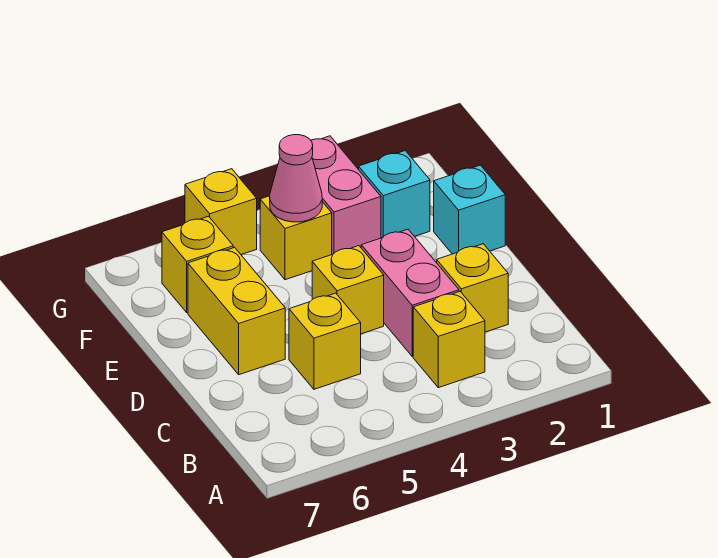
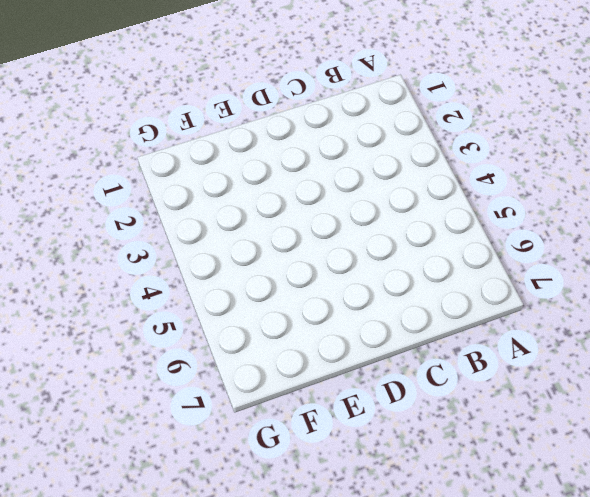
none -> yellow brick B3 level 1
none -> yellow brick C2 level 1
none -> pink brick C3:D3 level 1

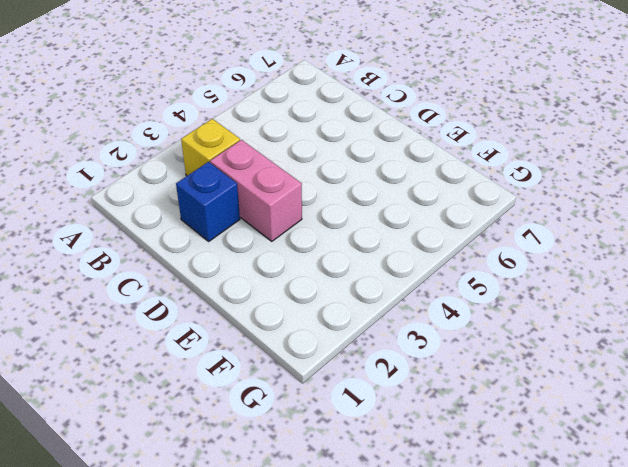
blue brick C2 level 1 -> yellow brick C2 level 1
none -> yellow brick C5 level 1
none -> yellow brick D4 level 1
none -> yellow brick D6:E6 level 1

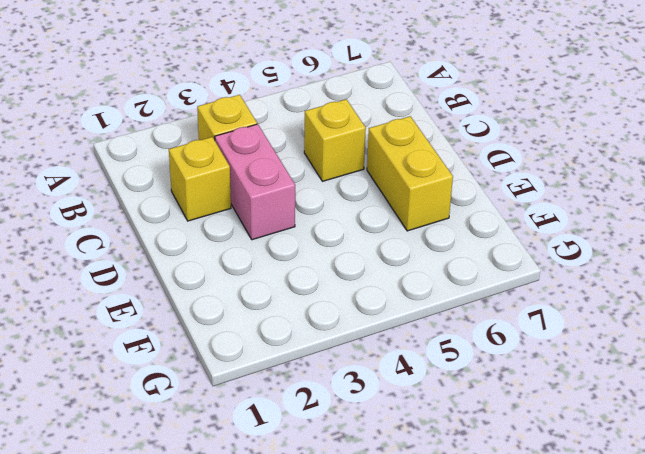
none -> yellow brick D4 level 1
none -> cyan brick E1 level 1
none -> cyan brick F2 level 1

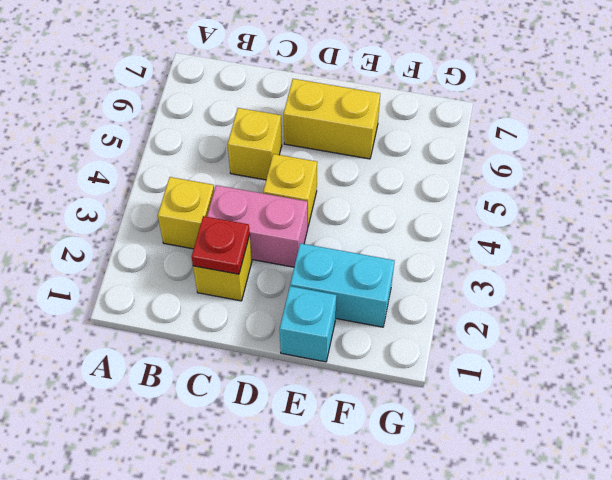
red plate C2 level 2 -> none
cyan brick E2:F2 level 1 -> cyan brick F2 level 1
none -> pink brick F3:G3 level 1
none -> yellow brick F4 level 1
none -> yellow brick F6 level 1

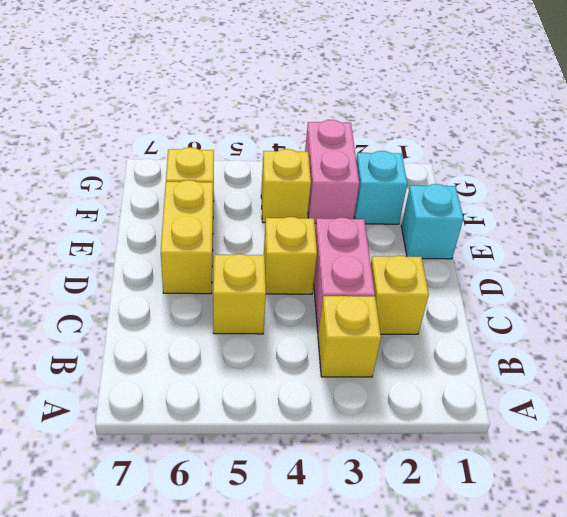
none -> yellow brick G5 level 1
none -> pink cone F4 level 2

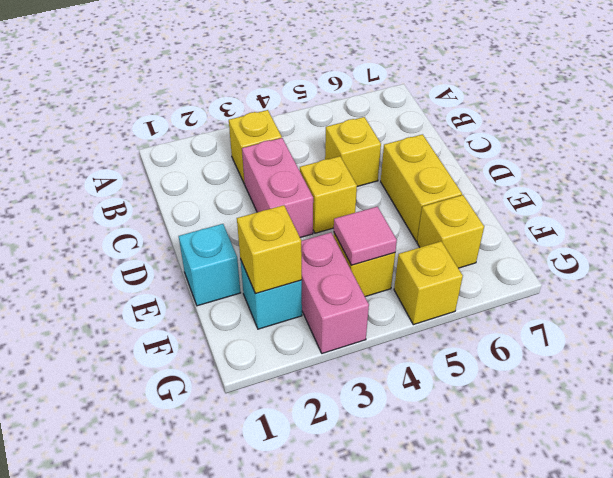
yellow brick F2 level 2 -> yellow brick C2 level 1
pink tile F4 level 2 -> pink cone F4 level 2

